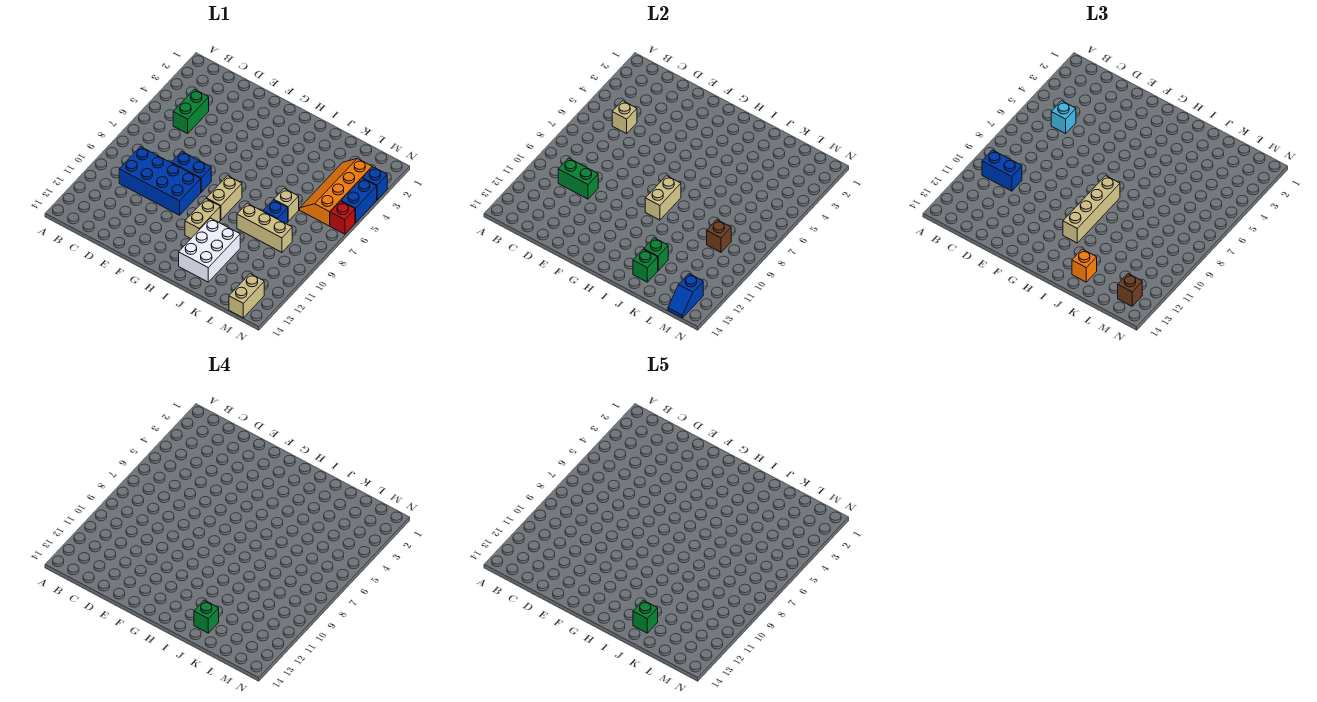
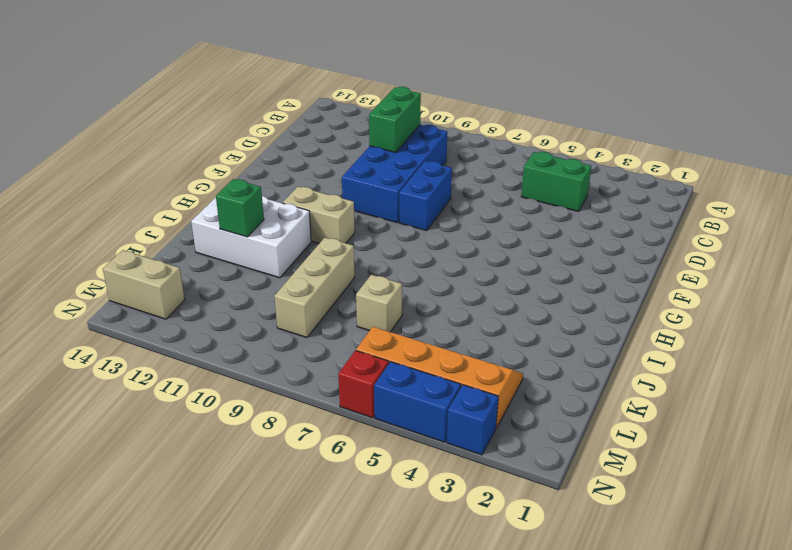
none -> tan brick H8:H9 level 1
none -> blue brick K8 level 1
none -> tan brick C5 level 2

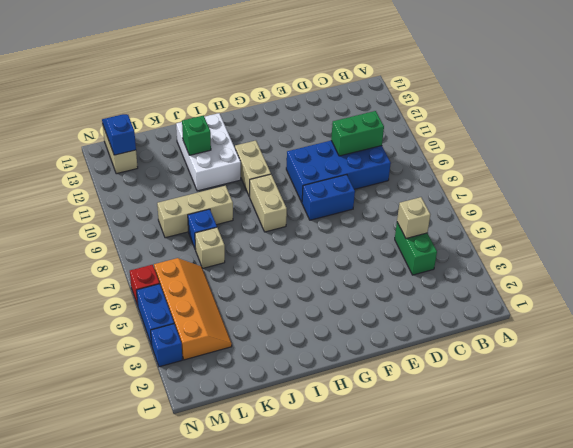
none -> tan brick H8:H9 level 2
none -> green brick J13 level 2
none -> brown brick L9 level 2

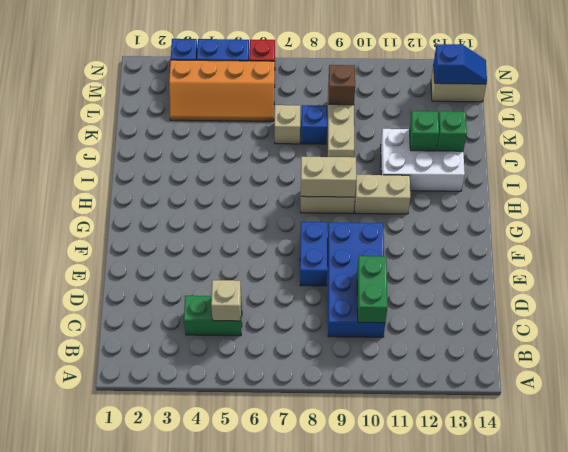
none -> blue brick B10:C10 level 3
none -> cyan brick C5 level 3
none -> tan brick H8:H11 level 3

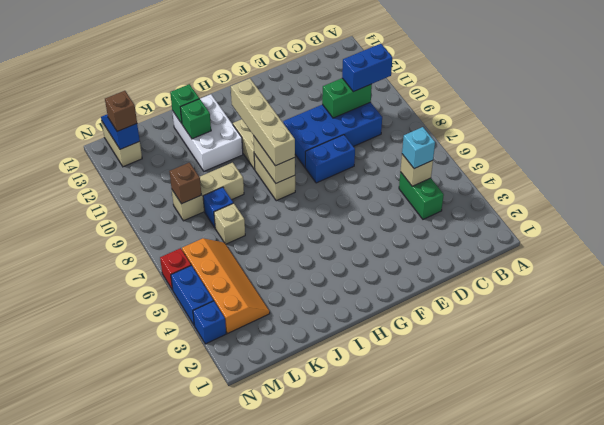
none -> orange brick J13 level 3
none -> green brick J13 level 4
none -> green brick J13 level 5

